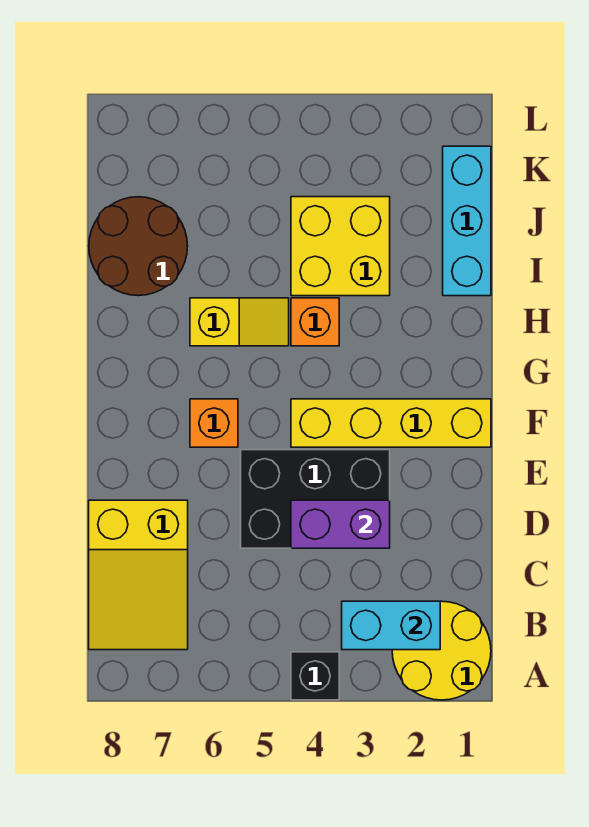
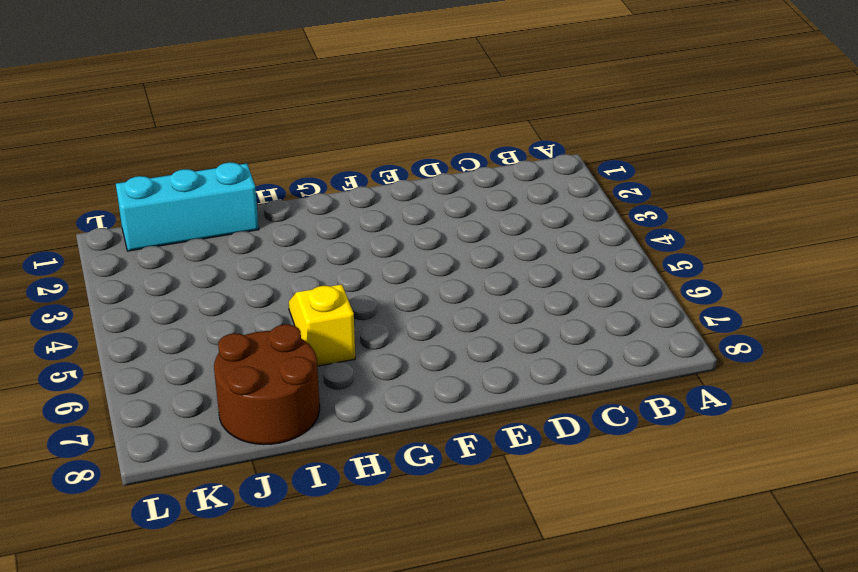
none -> yellow round brick A1:B2 level 1
none -> black brick A4 level 1
none -> yellow slope B7:D8 level 1 top D

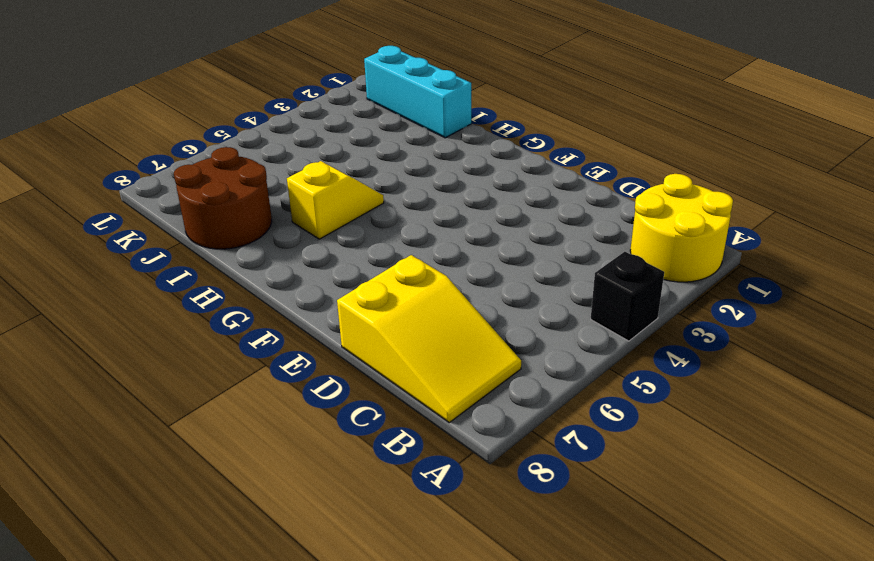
none -> black brick D3:E5 level 1
none -> yellow brick F1:F4 level 1
none -> orange brick F6 level 1

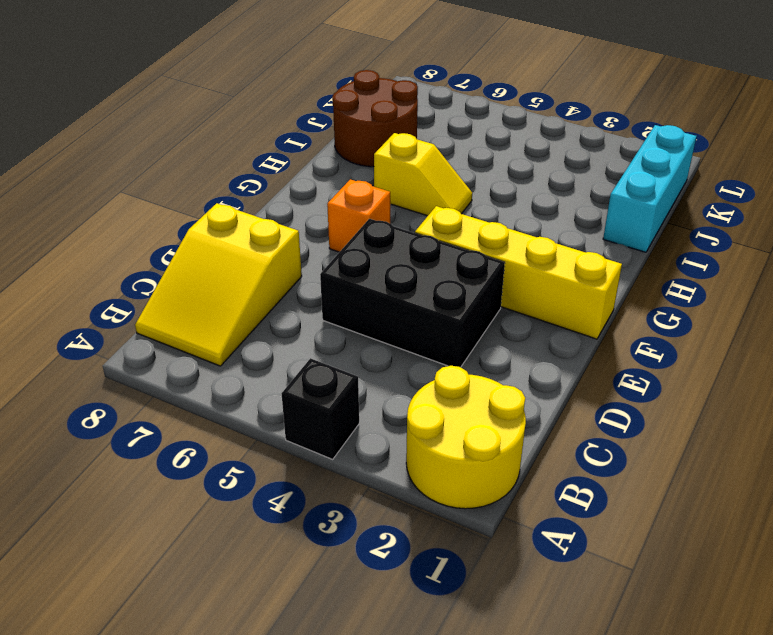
none -> orange brick H4 level 1
none -> yellow brick I3:J4 level 1
none -> cyan brick B2:B3 level 2

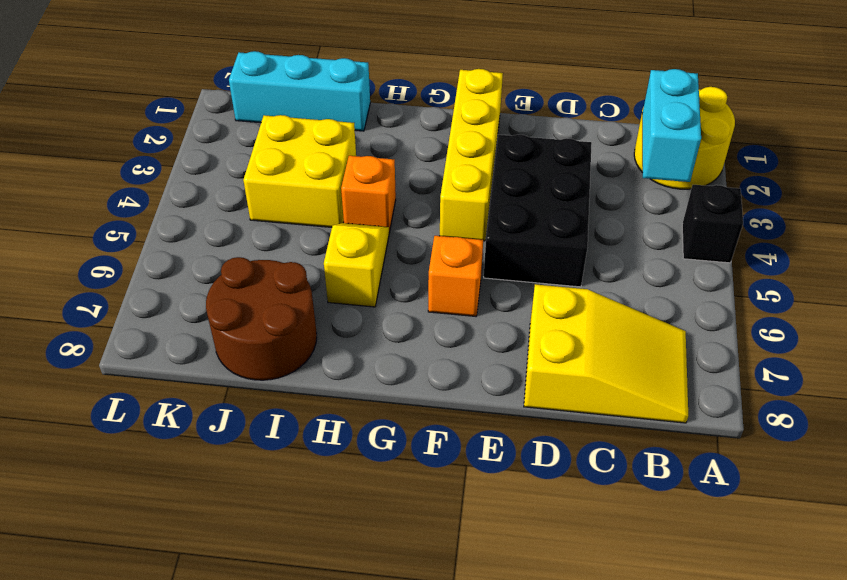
none -> purple brick D3:D4 level 2

